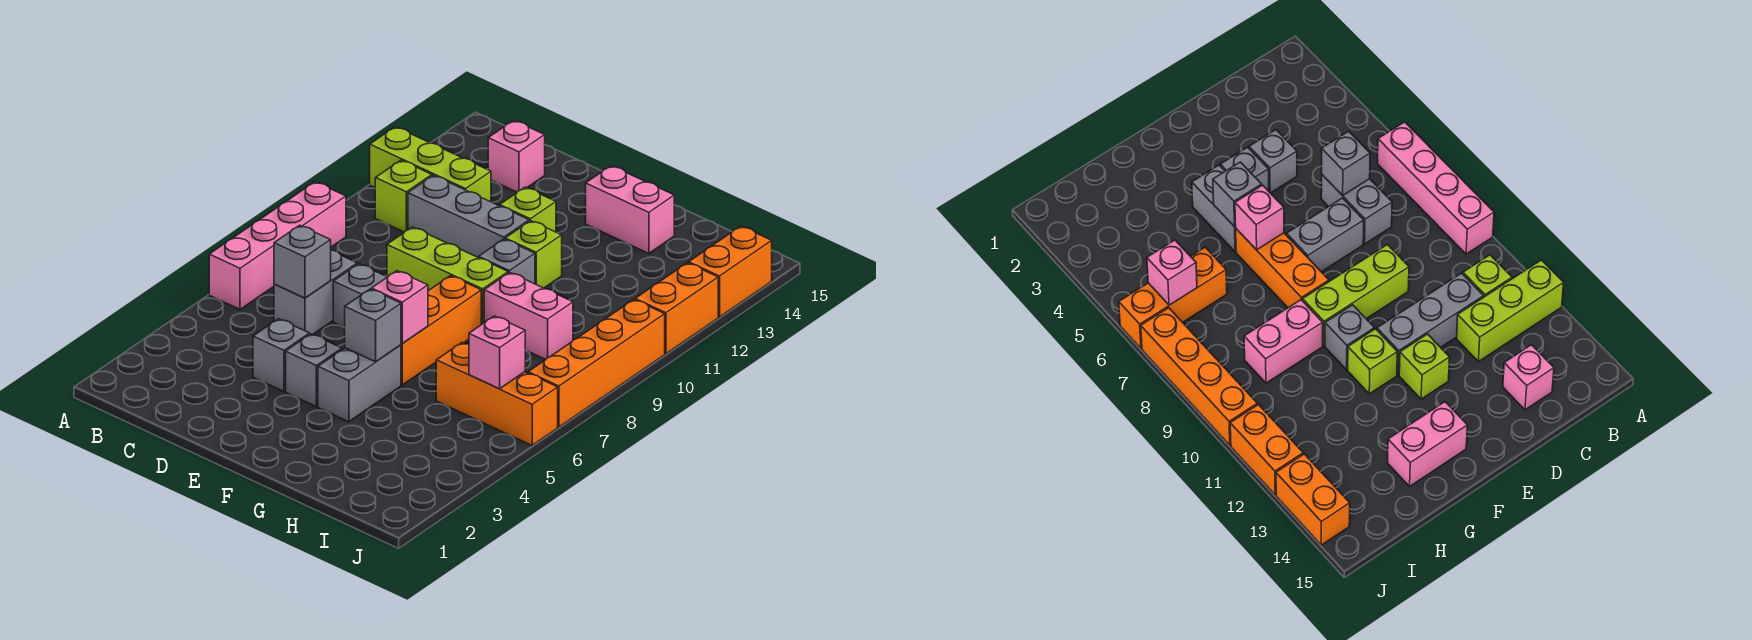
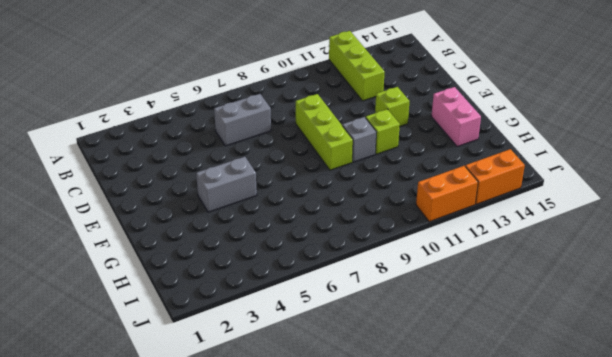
none -> pink brick A6:A9 level 1
none -> lime brick B11 level 1
none -> grey brick C11:E11 level 1

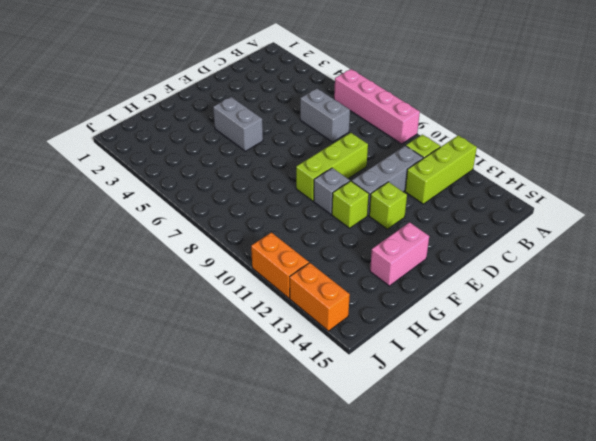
none -> pink brick C14 level 1
none -> grey brick D4 level 1
none -> grey brick D7:E7 level 1

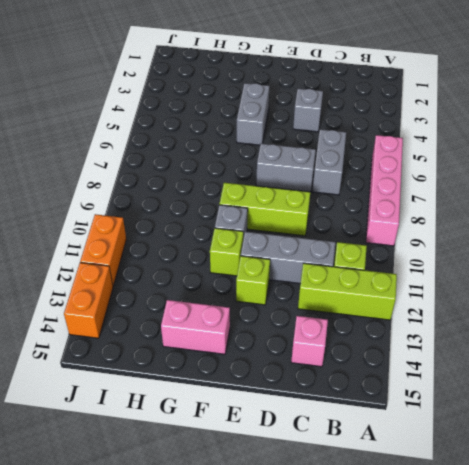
none -> grey brick E4 level 1
none -> orange brick F6:F8 level 1
none -> pink brick G9:H9 level 1

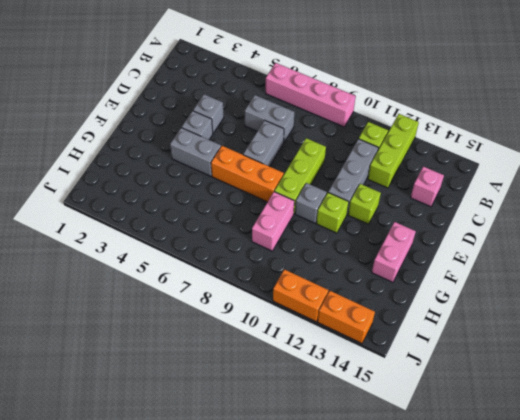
none -> orange brick H6:J6 level 1
none -> orange brick J7:J10 level 1
none -> grey brick C6 level 2

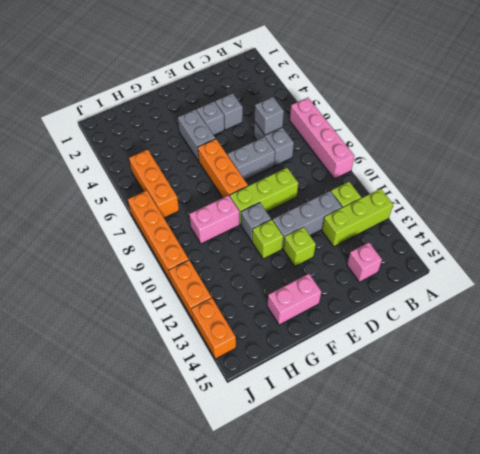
orange brick I5:I7 level 1 -> orange brick H6:J6 level 1
none -> grey brick F5 level 2
none -> pink brick F6 level 2
none -> pink brick I6 level 2

